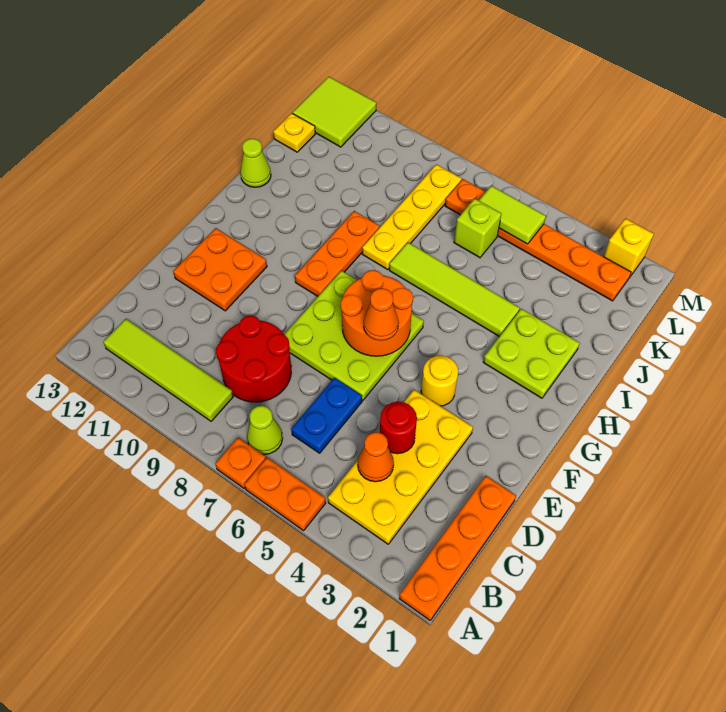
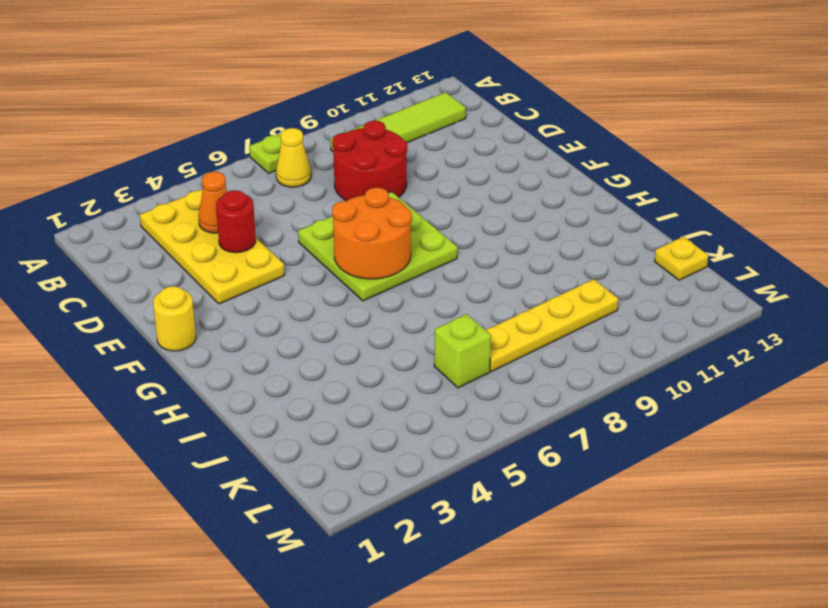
lime plate A7 level 1 -> orange plate A7 level 1
yellow cone B7 level 1 -> lime cone B7 level 1
yellow round brick F1 level 1 -> yellow round brick F4 level 1
yellow plate K7:K10 level 1 -> yellow plate I8:L8 level 1
none -> orange plate A1:D1 level 1
none -> orange plate A5:A6 level 1
none -> blue plate C6:D6 level 1

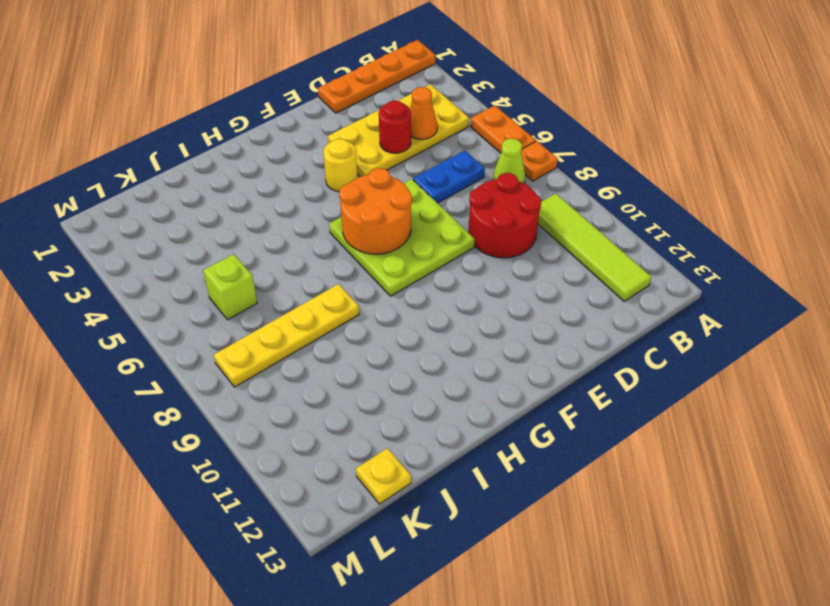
none -> orange plate E11:F12 level 1
none -> orange plate G9:I9 level 1
none -> lime plate H2:I3 level 1

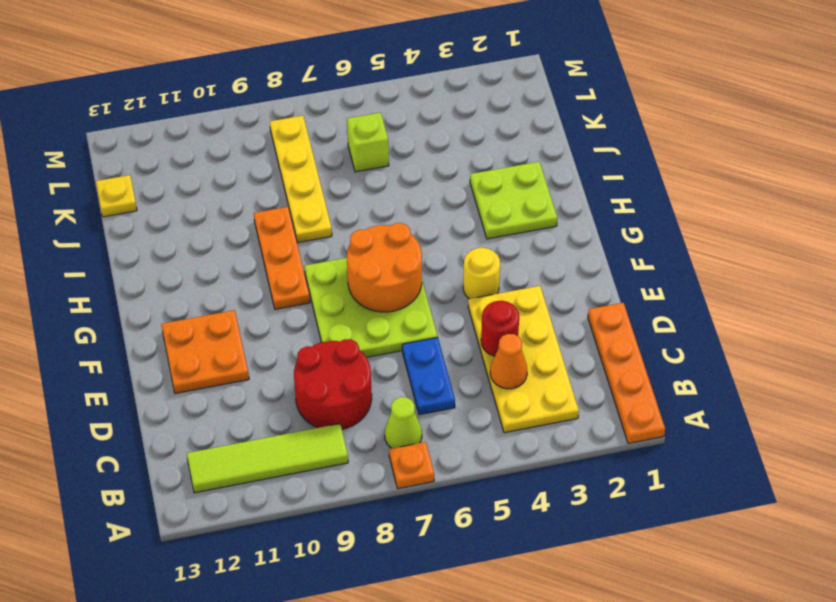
none -> orange plate A5:A6 level 1
none -> lime tile I4:I7 level 1
none -> lime cone I13 level 1

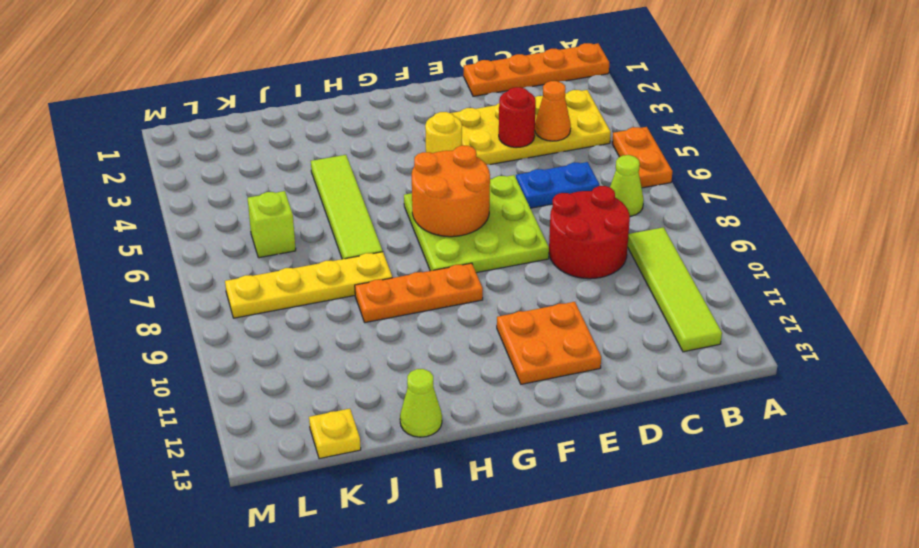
none -> orange plate A7 level 1
none -> lime plate H2:I3 level 1
none -> orange plate L2:L7 level 1

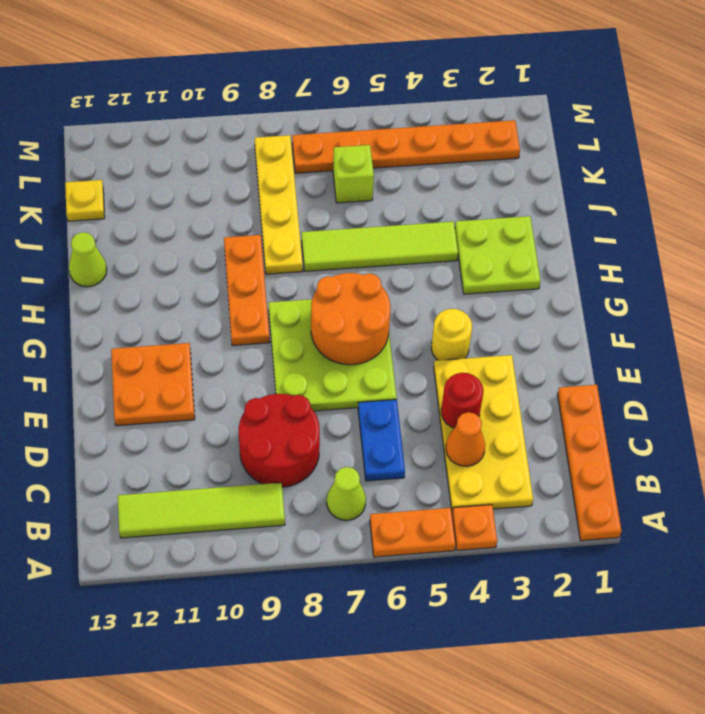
orange plate A4 level 1 -> orange plate A7 level 1
none -> lime tile L12:M13 level 1
none -> yellow brick M2 level 1
none -> lime tile L5:L6 level 2

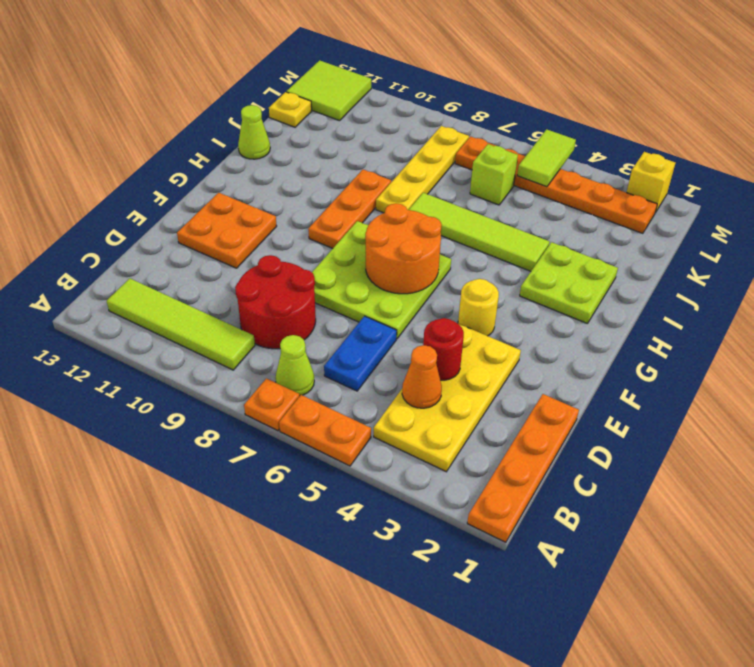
lime tile L5:M5 level 2 -> lime tile L5:L6 level 2
none -> orange cone F6 level 3

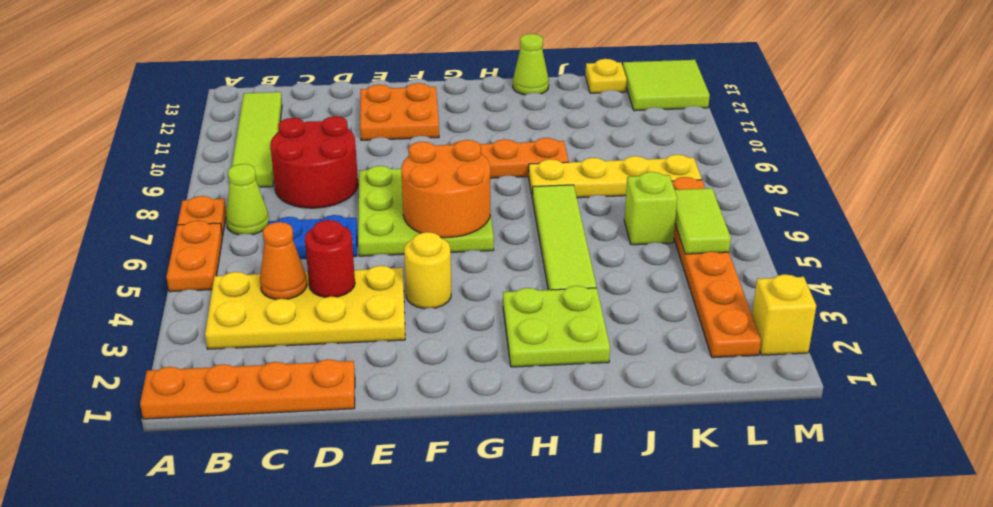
none -> orange cone F6 level 3

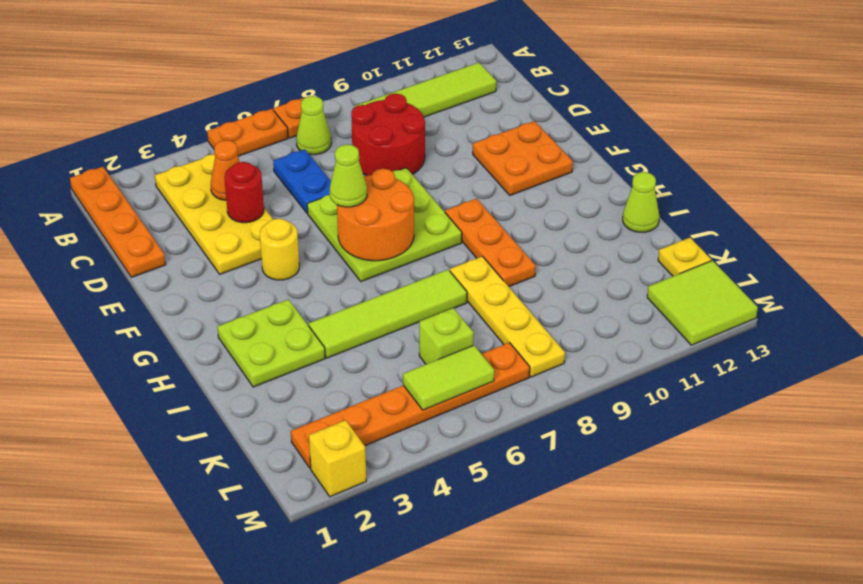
lime cone F6 level 3 -> orange cone F6 level 3

